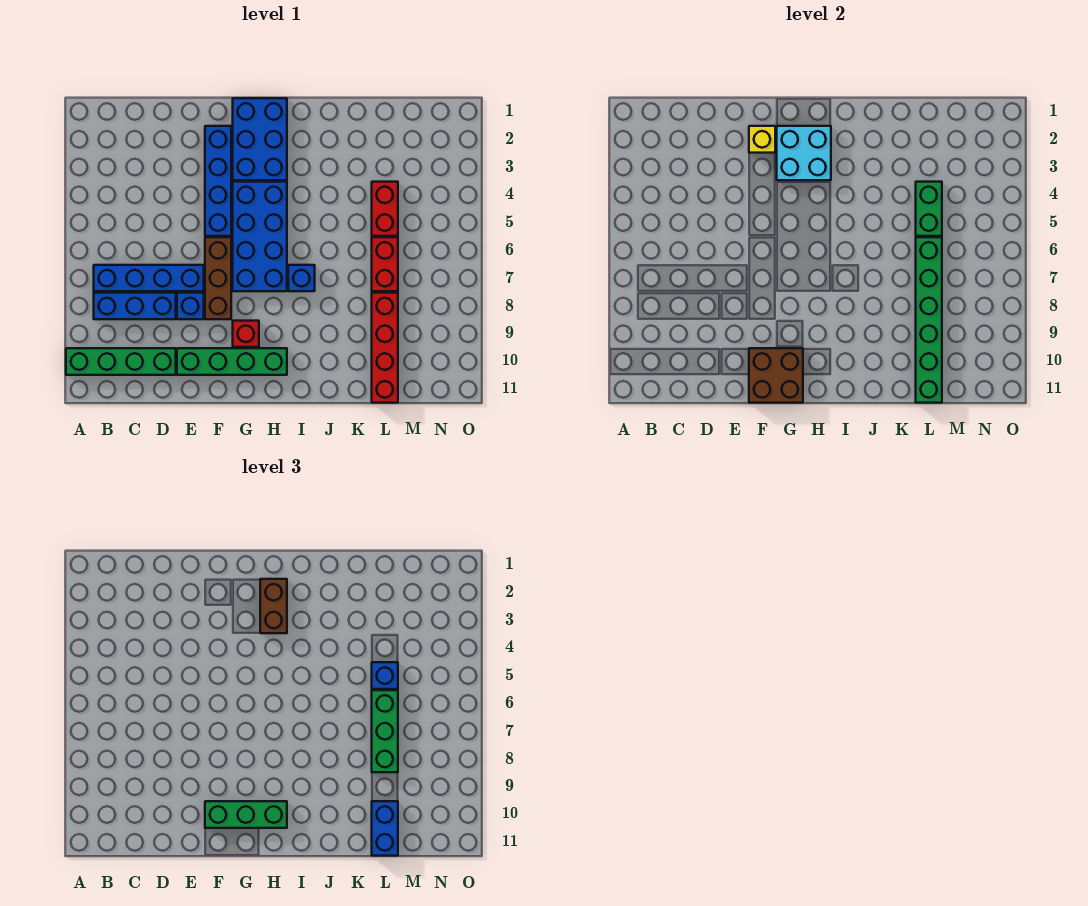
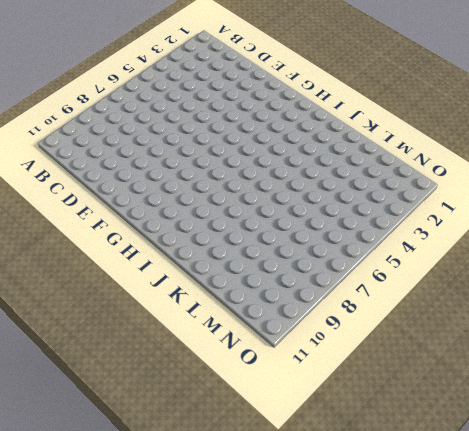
none -> green brick A10:D10 level 1
none -> blue brick B7:E7 level 1
none -> blue brick B8:D8 level 1

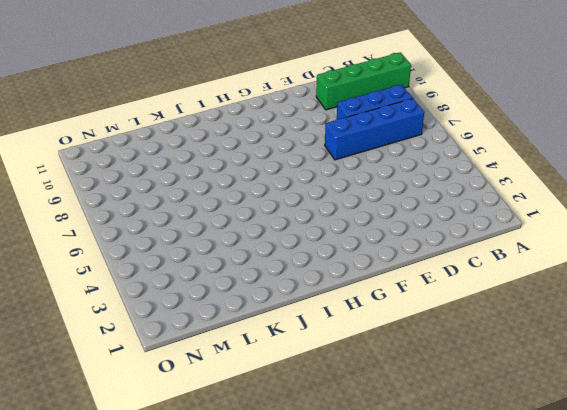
none -> blue brick E8 level 1
none -> green brick E10:H10 level 1
none -> blue brick F2:F5 level 1

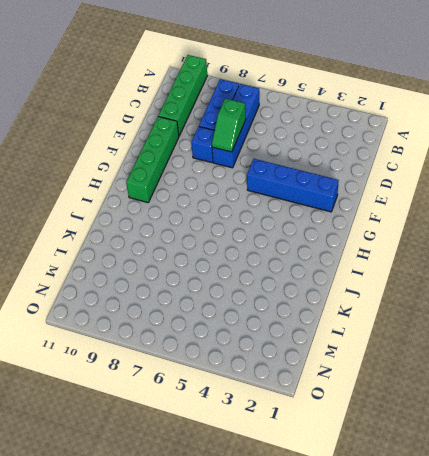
green slope D7:E7 level 2 top D -> none
none -> brown brick F6:F8 level 1
none -> blue brick G1:H3 level 1
none -> blue brick G4:H7 level 1

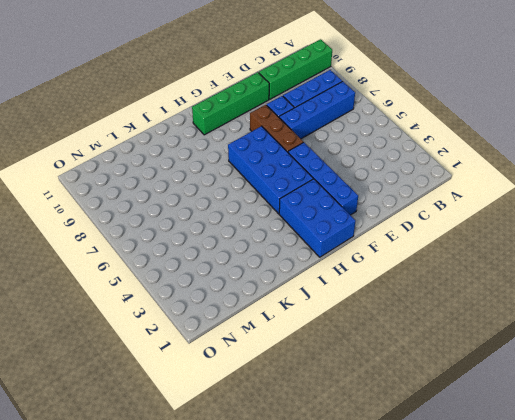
none -> red brick G9 level 1
none -> blue brick I7 level 1
none -> red brick L4:L5 level 1

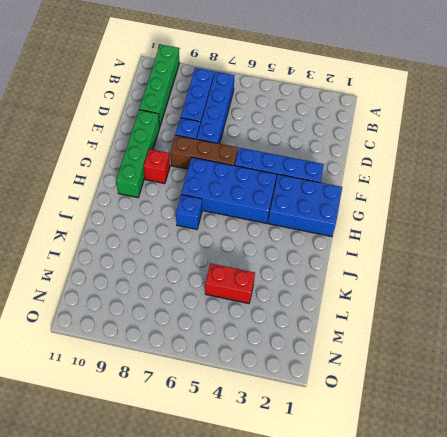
none -> red brick L6:L7 level 1
none -> red brick L8:L11 level 1
none -> yellow brick F2 level 2

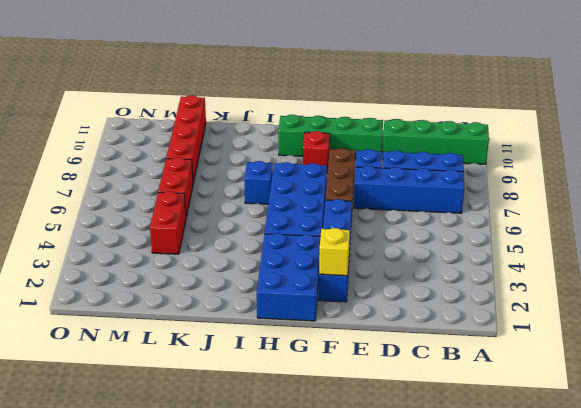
none -> brown brick F10:G11 level 2
none -> cyan brick G2:H3 level 2
none -> green brick L4:L5 level 2

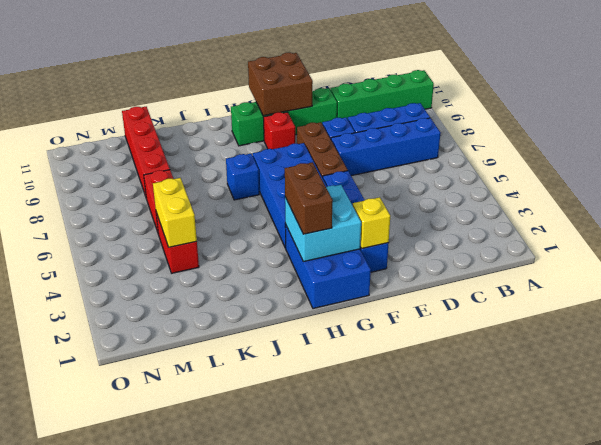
yellow brick L4:L5 level 2 -> green brick L4:L5 level 2
none -> green brick L6:L11 level 2
none -> green brick F10:H10 level 3
none -> blue brick L5 level 3

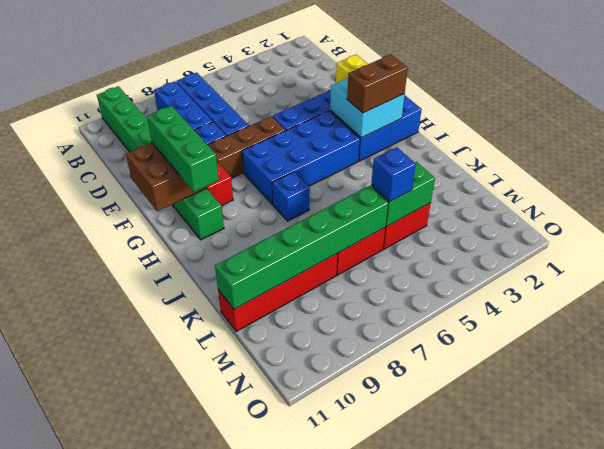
none -> green brick L6:L8 level 3
none -> blue brick L10:L11 level 3

